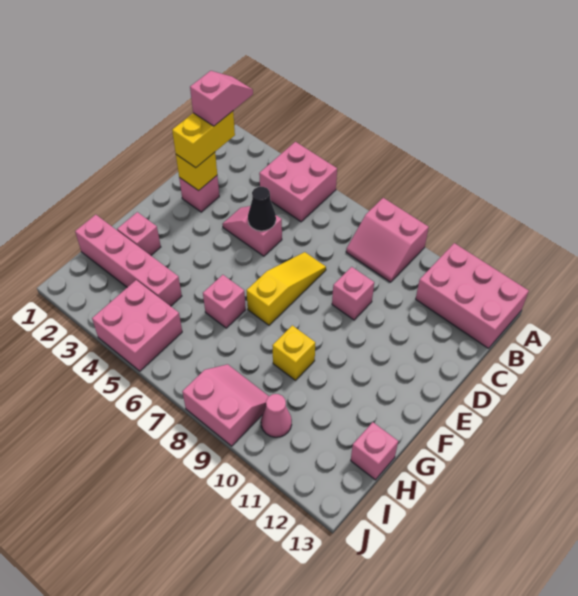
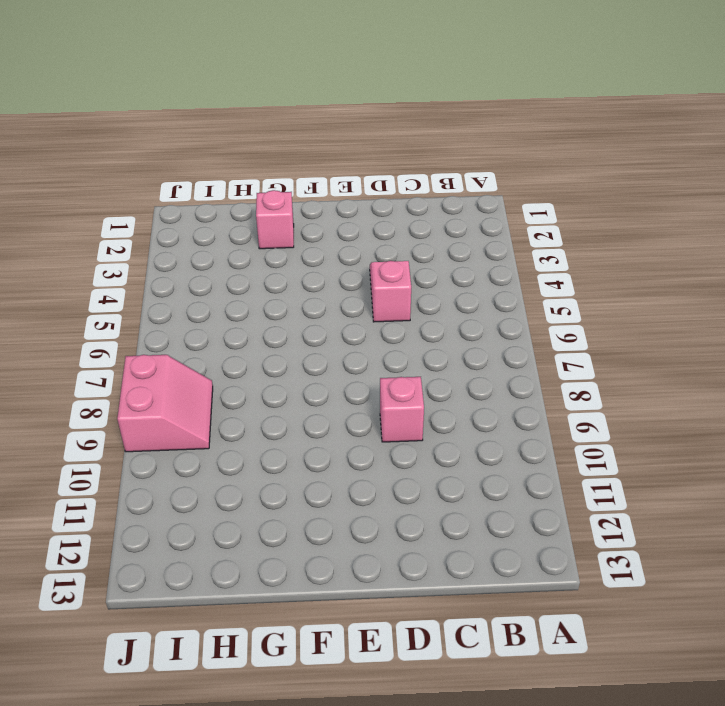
none -> pink brick A4:B5 level 1
none -> pink slope A8:B9 level 1 top A
none -> pink brick A11:B13 level 1

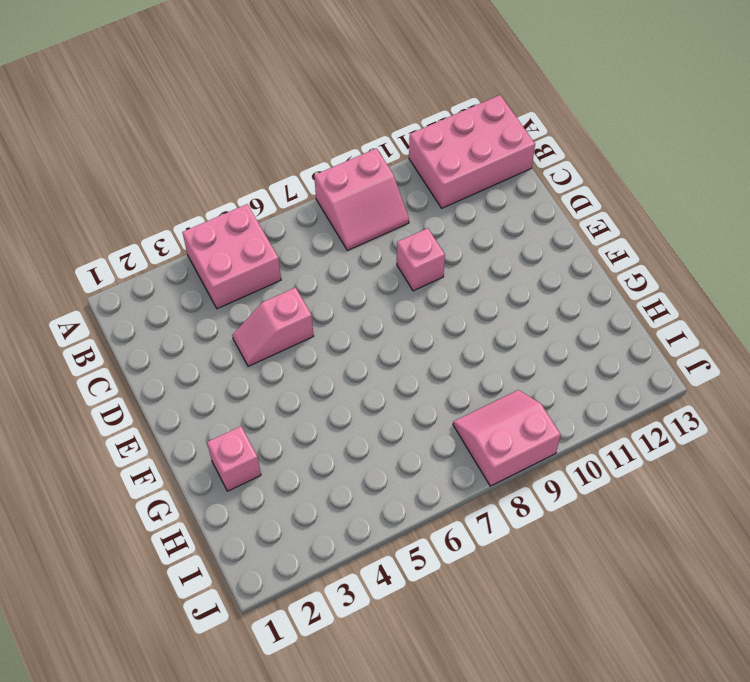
none -> pink brick D2 level 1
none -> yellow slope D7:F7 level 1 top F
none -> pink brick G6 level 1

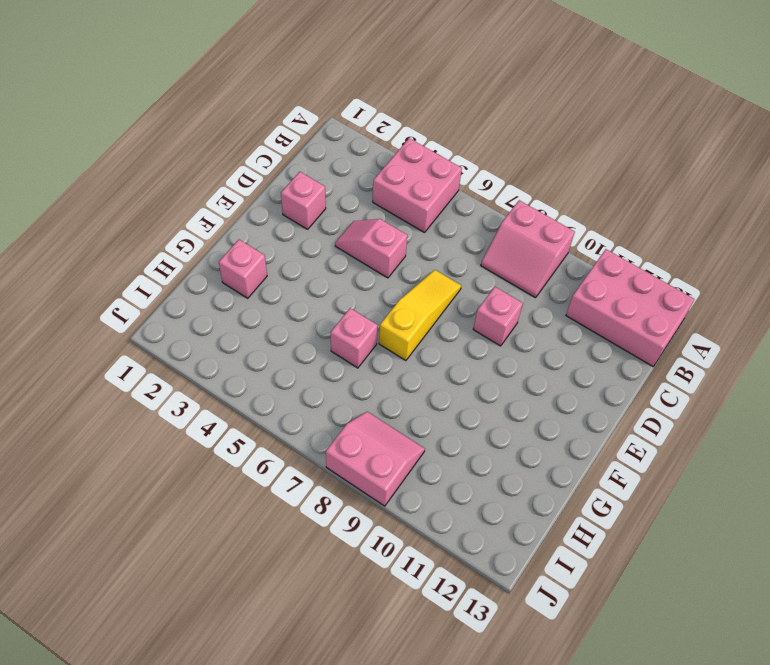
none -> yellow brick G9 level 1
none -> pink brick H1:H4 level 1
none -> pink brick H13 level 1

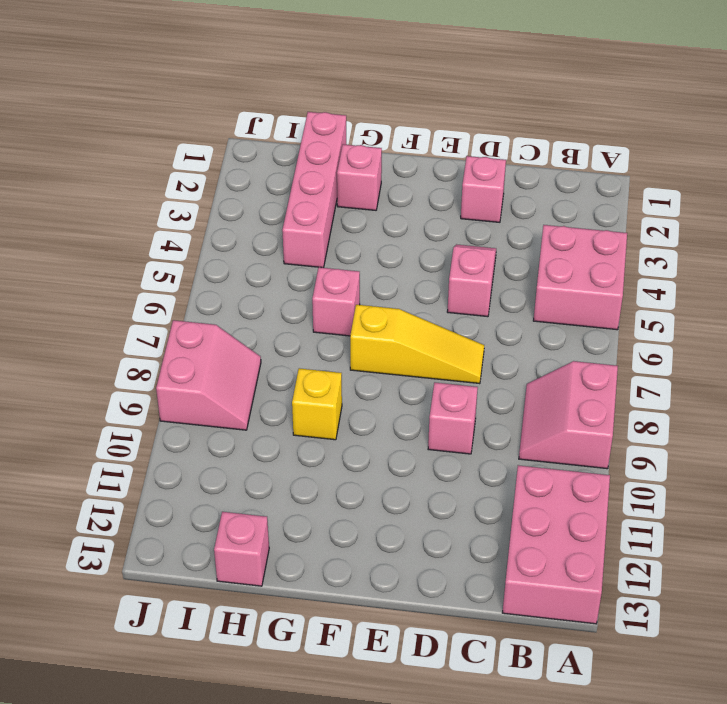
none -> pink brick I4:J5 level 1
none -> pink cone I10 level 1
none -> yellow brick D2 level 2

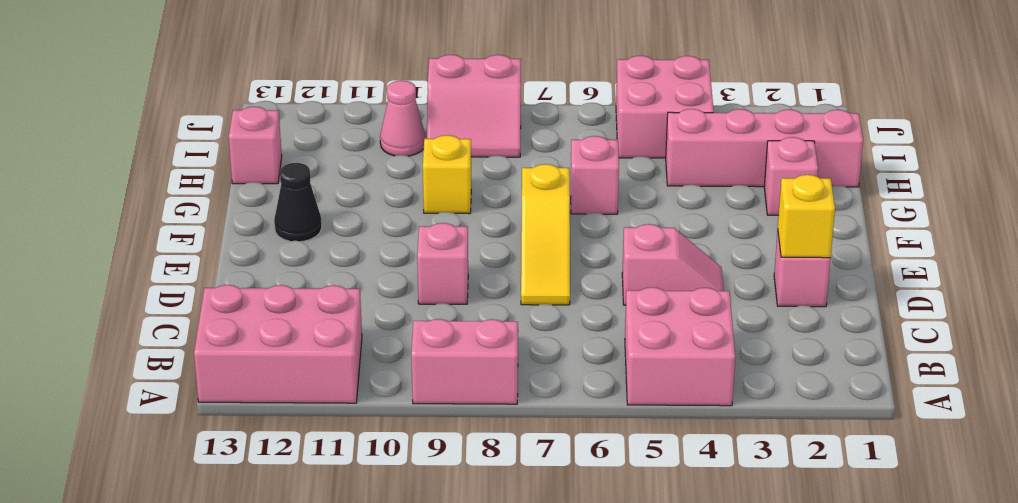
black cone F12 level 1 -> black cone D5 level 2
none -> yellow brick C2:D2 level 3
none -> pink slope B2:C2 level 4 top C

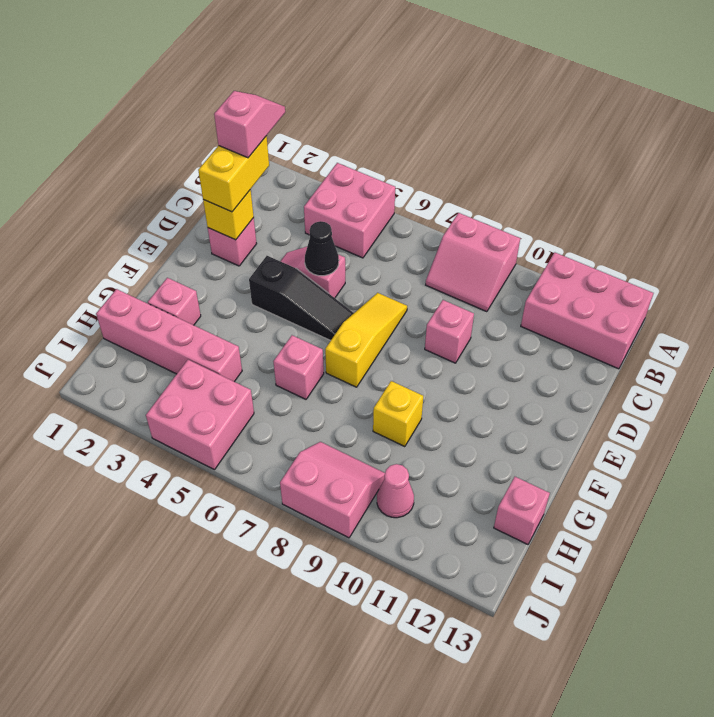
black slope E4:E6 level 1 top 4 -> none

